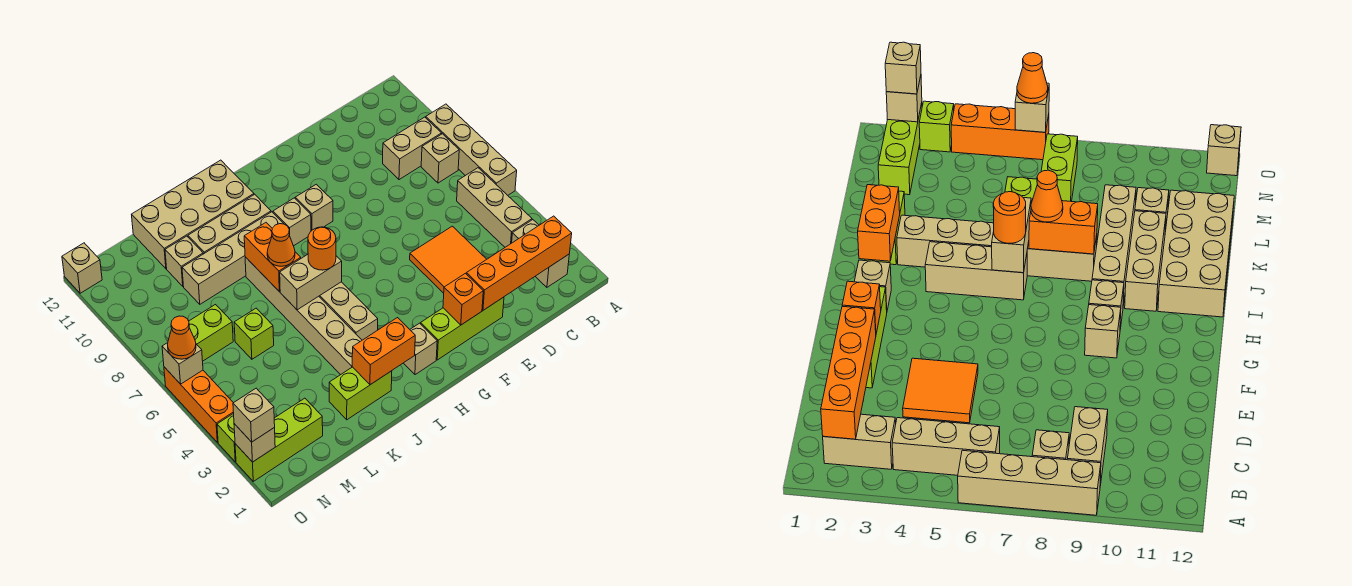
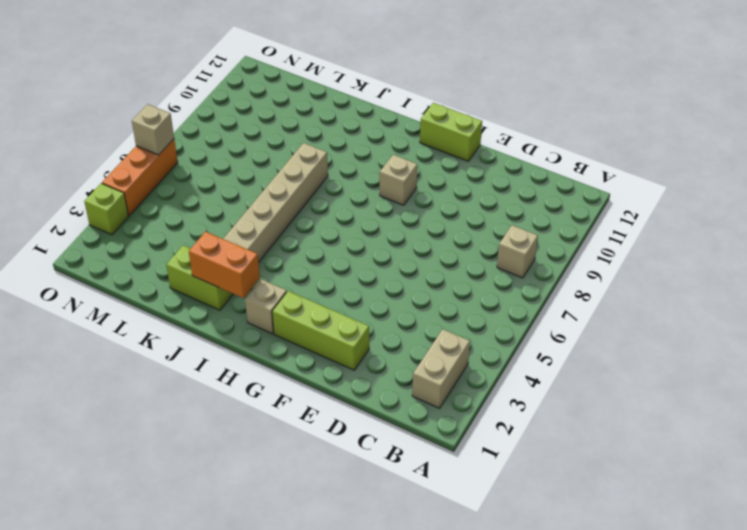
lime brick F12:G12 level 1 -> lime brick M7:N7 level 1
none -> tan brick A6:A9 level 1
none -> tan brick B4:B6 level 1
none -> tan brick B9:C9 level 1
none -> orange tile D4:E5 level 1

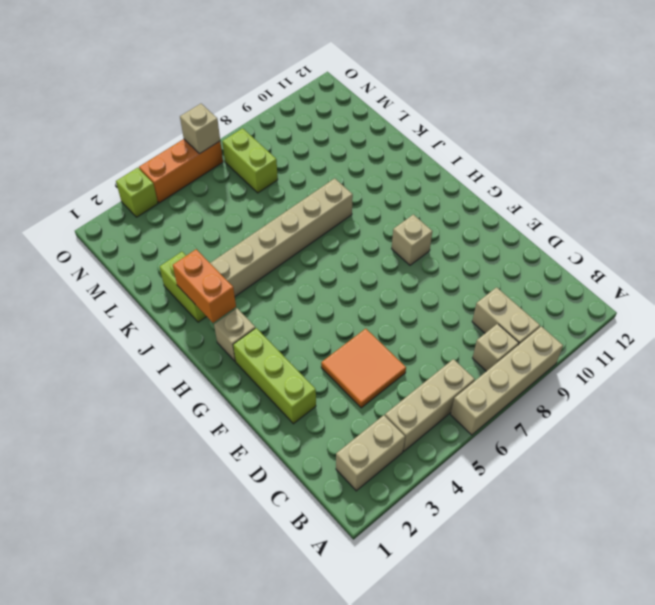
none -> tan brick H9 level 1
none -> tan brick I4:I6 level 1
none -> tan brick I9:L9 level 1
none -> tan brick I10:K10 level 1

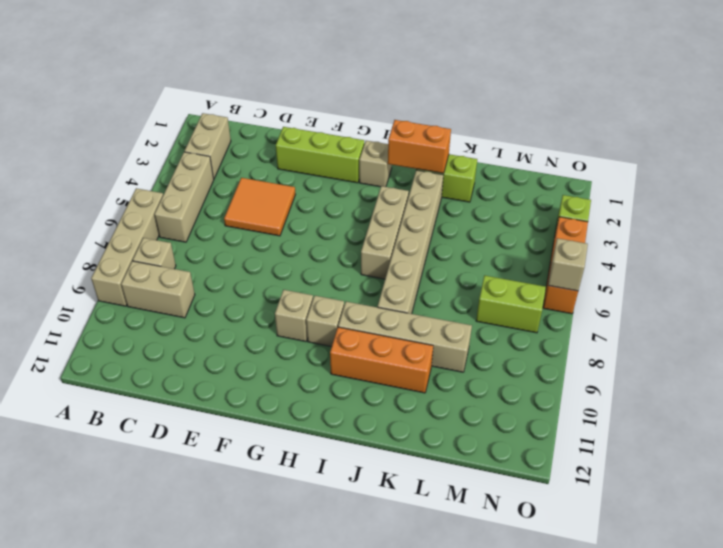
orange brick I10:K10 level 1 -> tan brick I10:K10 level 1
none -> tan brick I11:L12 level 1
none -> lime brick L6 level 1
none -> tan brick L10 level 1
none -> lime brick M2:O2 level 1

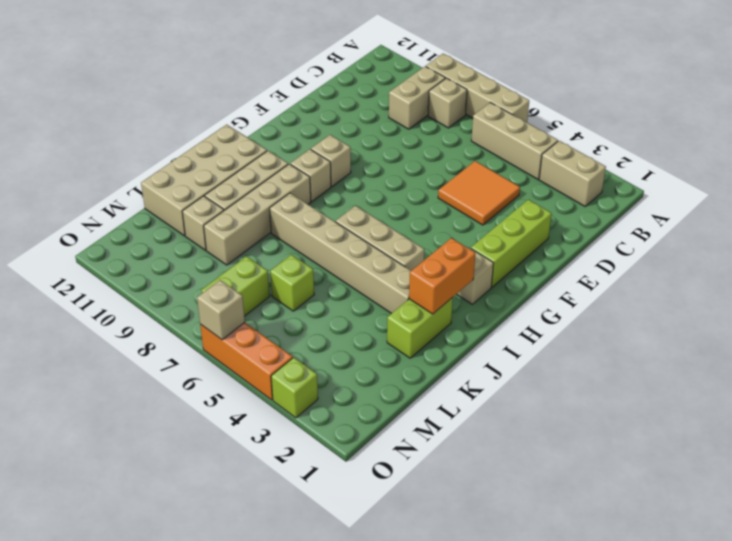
none -> lime brick M2:O2 level 1
none -> tan brick O12 level 1
none -> orange brick B2:E2 level 2
none -> orange brick F2 level 2

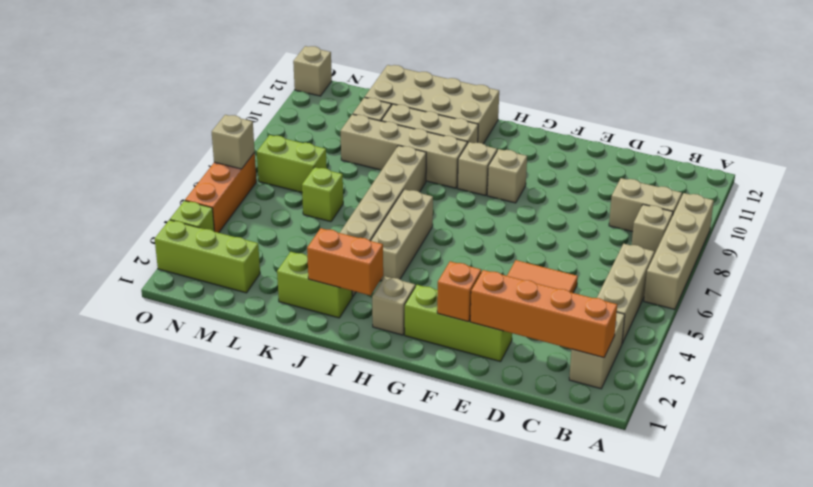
none -> tan brick I6:J6 level 2
none -> orange brick J7:J8 level 2
none -> tan brick O2 level 2
none -> orange round brick I6 level 3

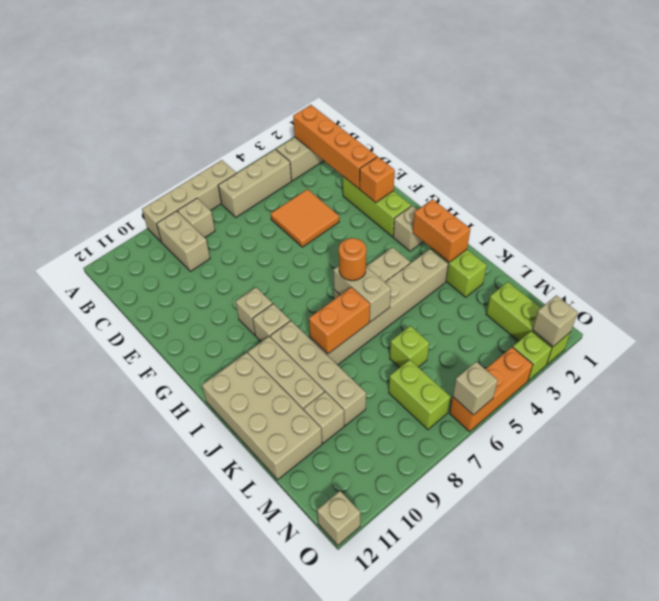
none -> orange cone J7 level 3
none -> tan brick O2 level 3
none -> orange cone O6 level 3

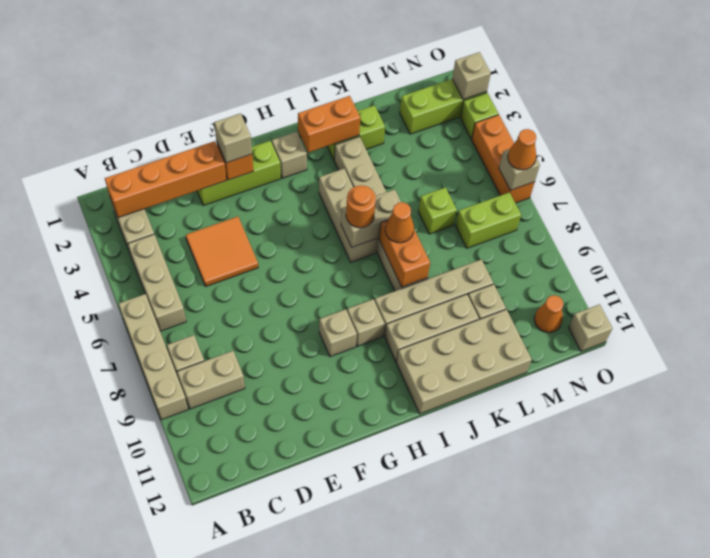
tan brick F2 level 3 -> tan brick O2 level 3
orange cone N11 level 1 -> none

